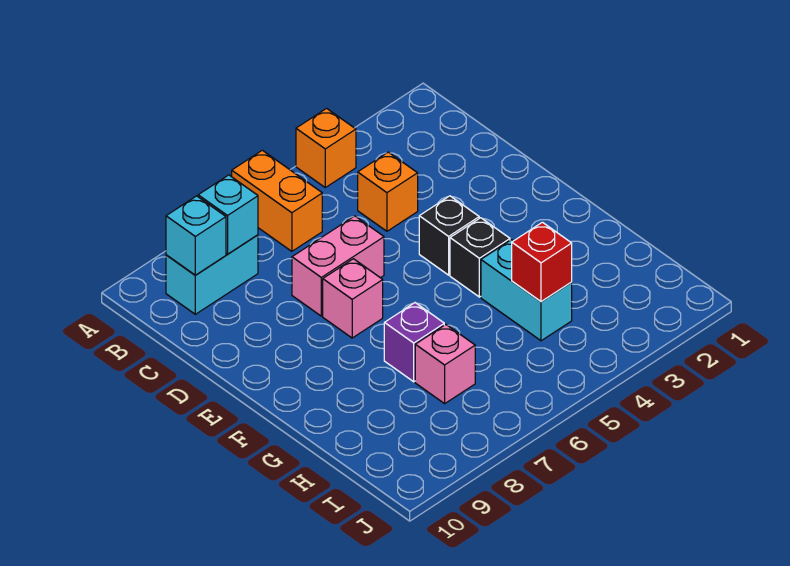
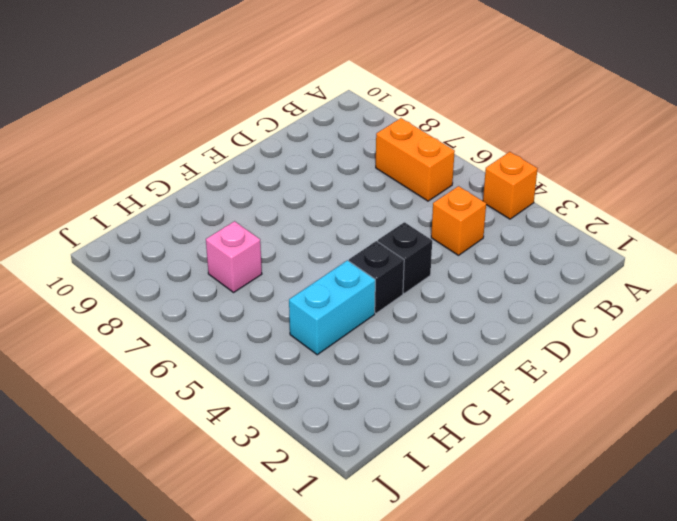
orange brick B6:B7 level 1 -> orange brick A6:B6 level 1
none -> cyan brick B8:B9 level 1
none -> pink brick D6:D7 level 1
none -> pink brick E7 level 1

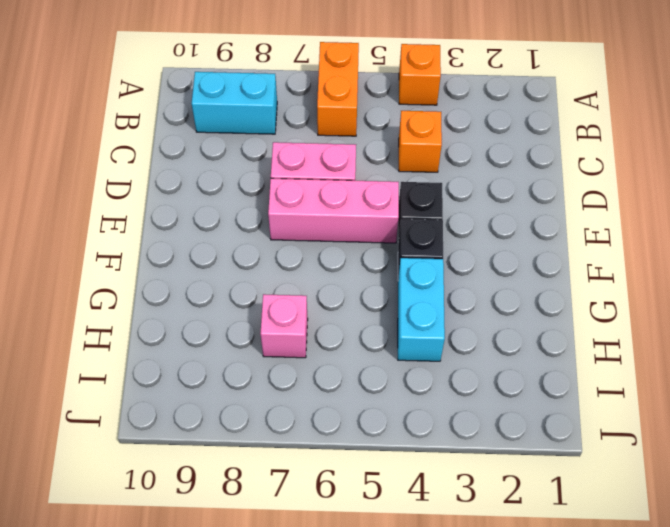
pink brick E5:E7 level 1 -> pink brick E7 level 1
none -> purple brick G7 level 1
none -> cyan brick B8 level 2
none -> cyan brick B9 level 2

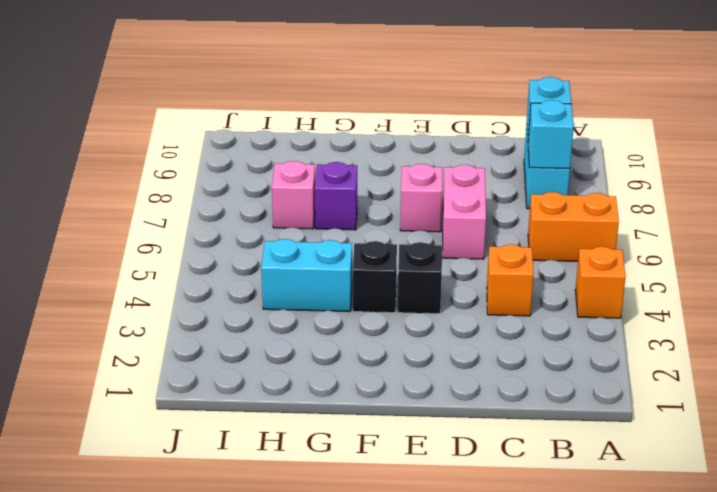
none -> red brick H4 level 2

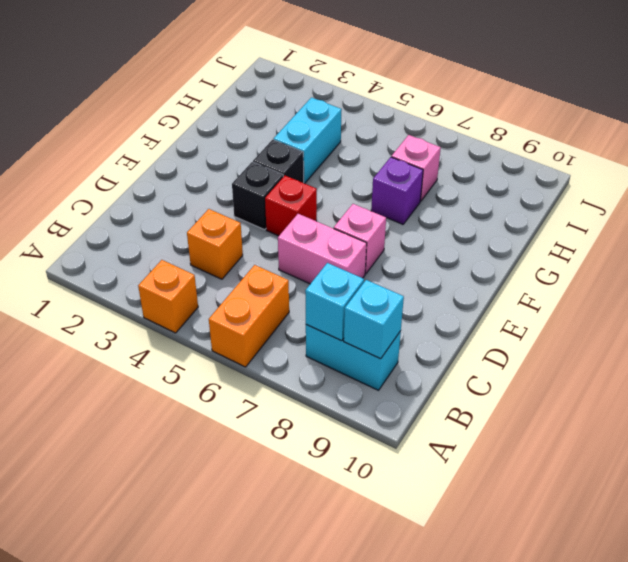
red brick E5 level 1 -> red brick H4 level 2

